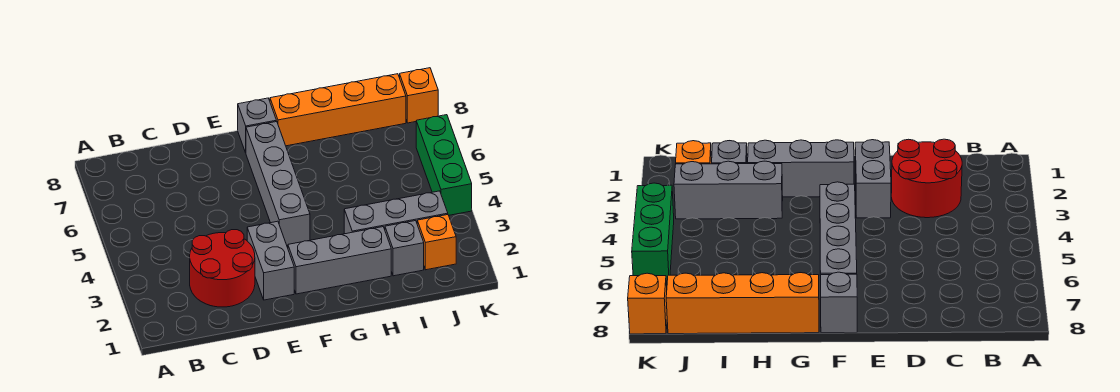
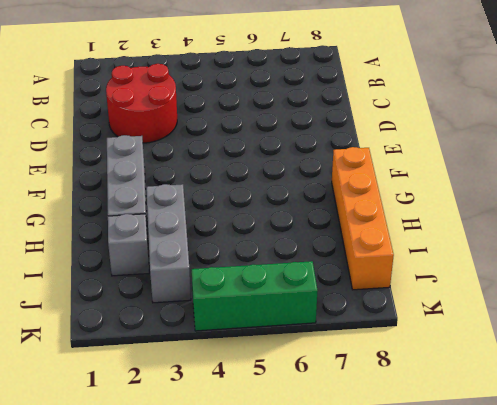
none -> grey brick E2:E3 level 1
none -> grey brick F4:F7 level 1

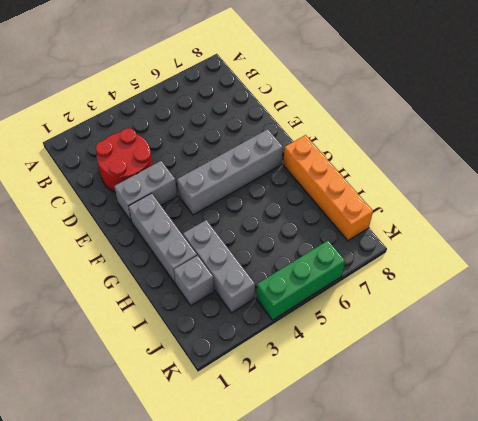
none -> grey brick F8 level 1
none -> orange brick J2 level 1

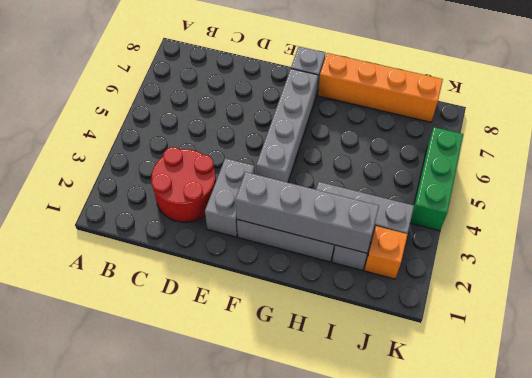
grey brick F2:I2 level 2 -> none
none -> orange brick K8 level 1

